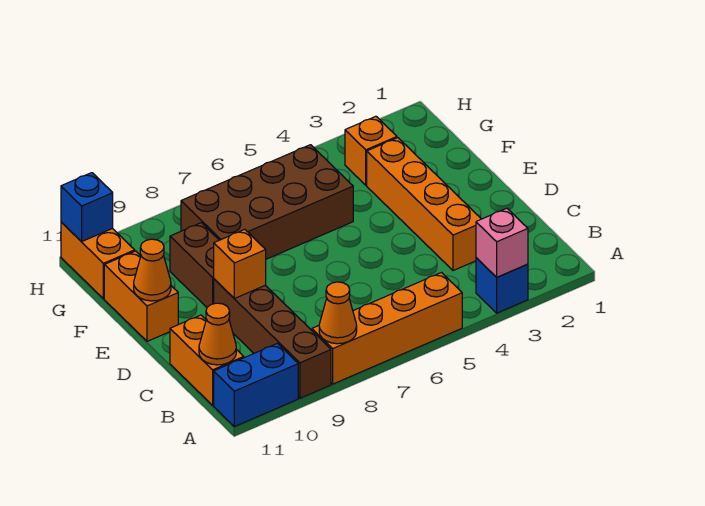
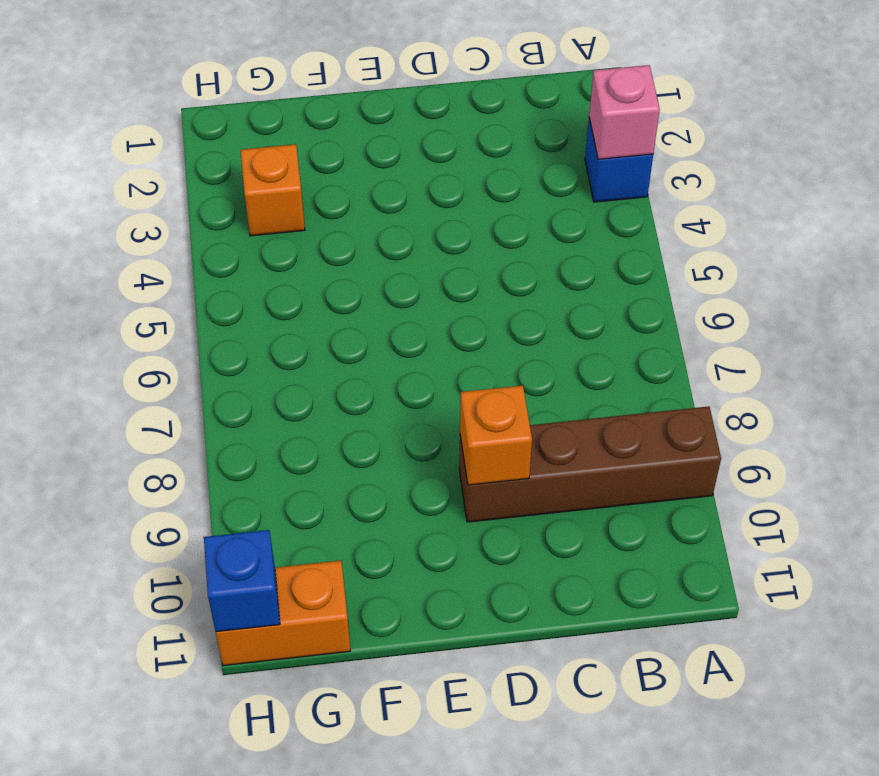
none -> orange brick A5:A8 level 1
none -> blue brick A10:A11 level 1
none -> orange brick B11:C11 level 1

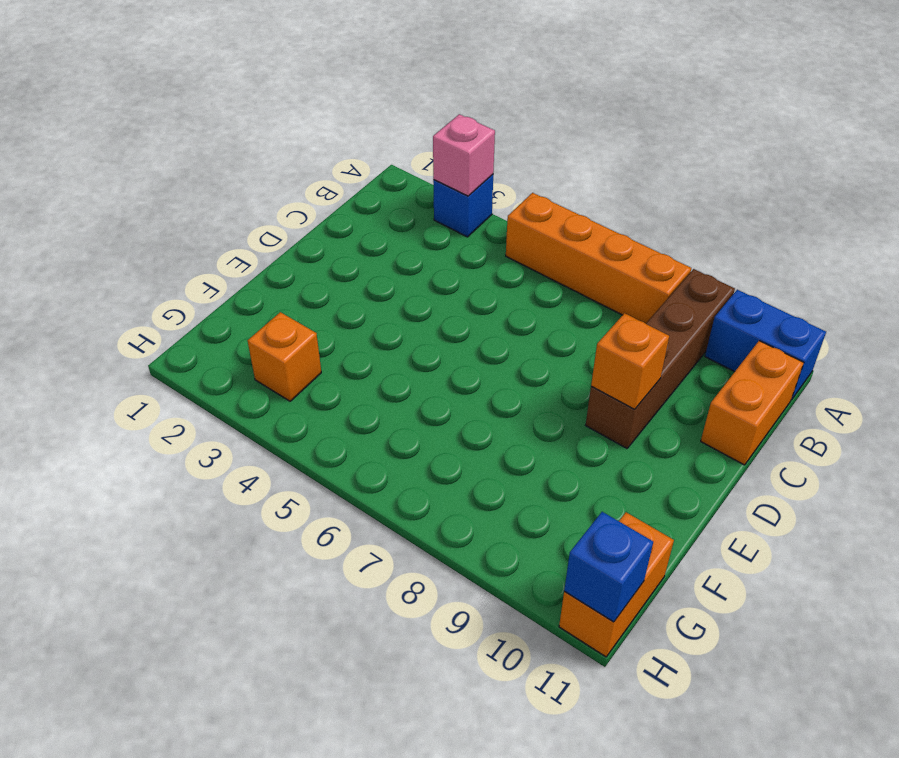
none -> orange brick C3:F3 level 1
none -> brown brick E9:F9 level 1
none -> orange brick E11:F11 level 1

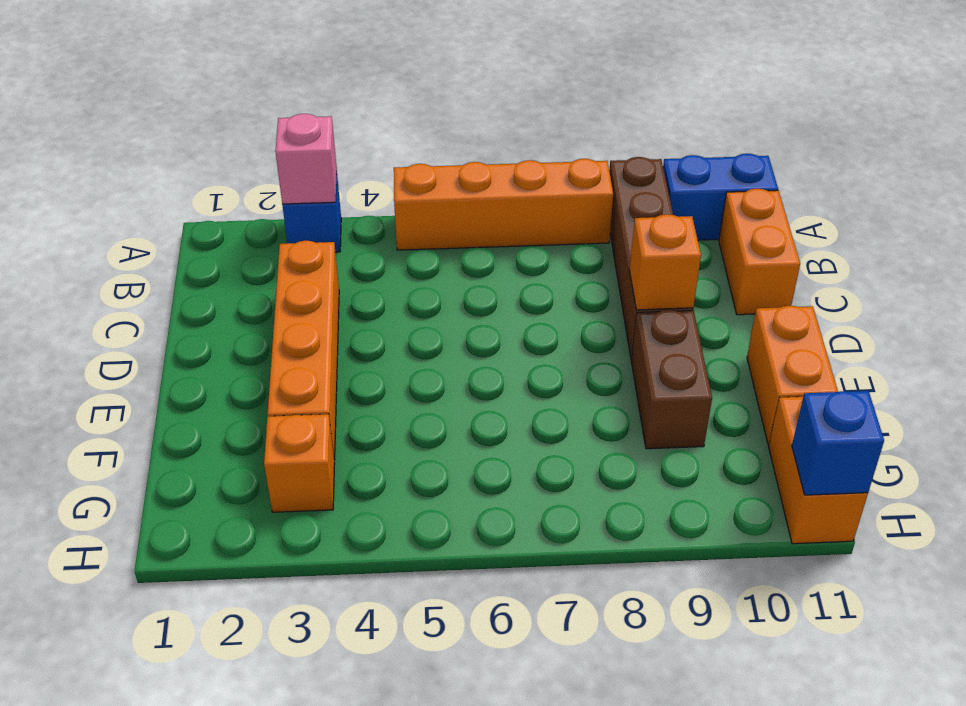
none -> brown brick F5:G8 level 1
none -> orange cone A8 level 2
none -> orange cone B11 level 2

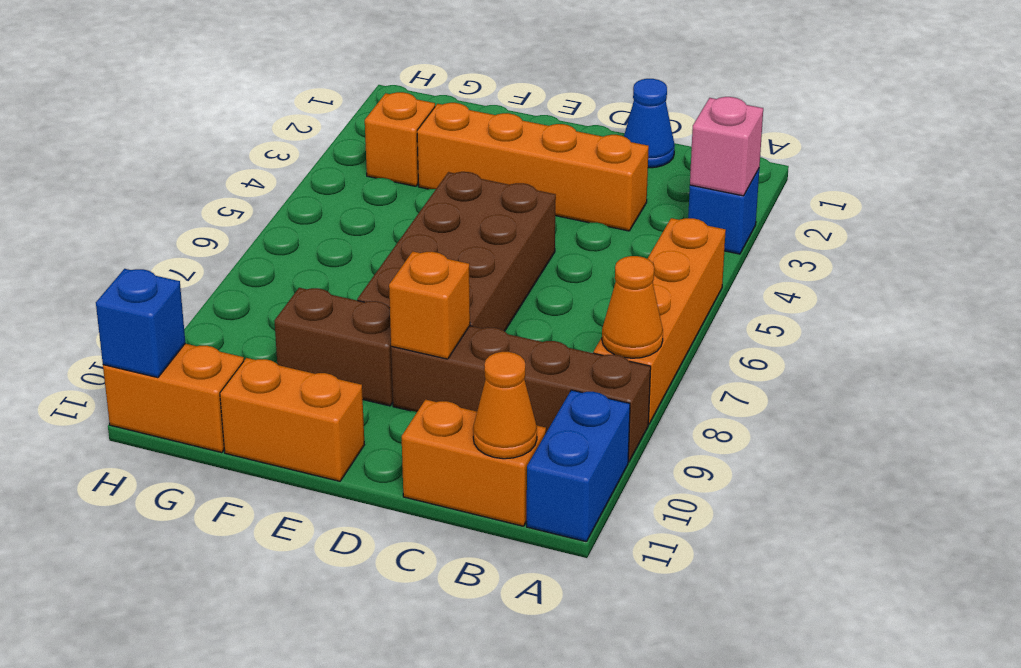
blue cone C1 level 1 -> none
brown brick D5:E8 level 1 -> brown brick F5:G8 level 1
none -> orange cone E11 level 2

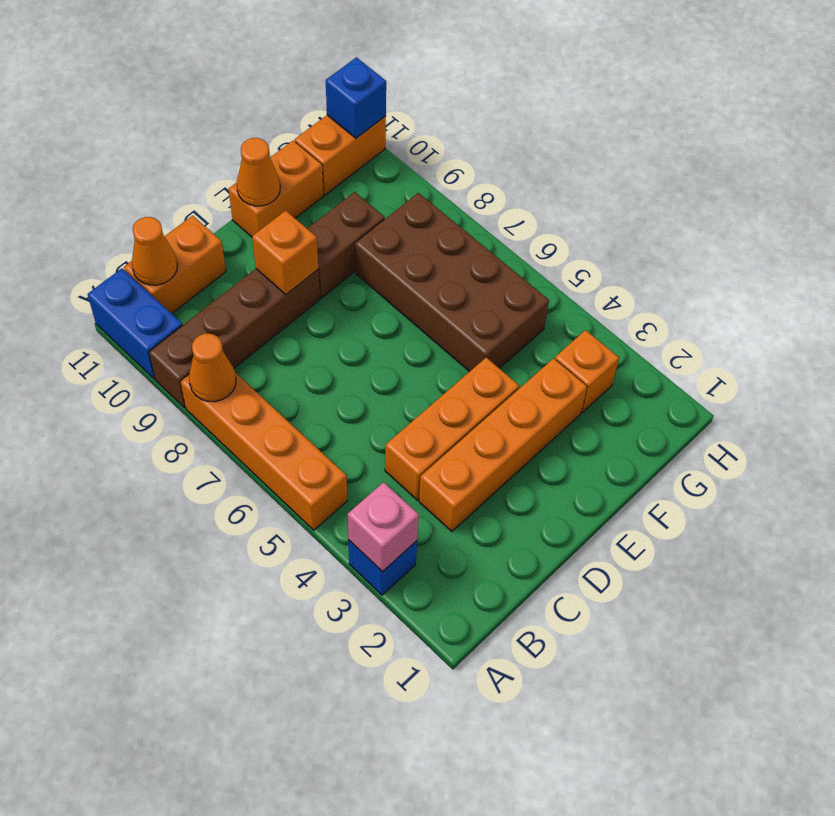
orange brick C4:E4 level 1 -> none

